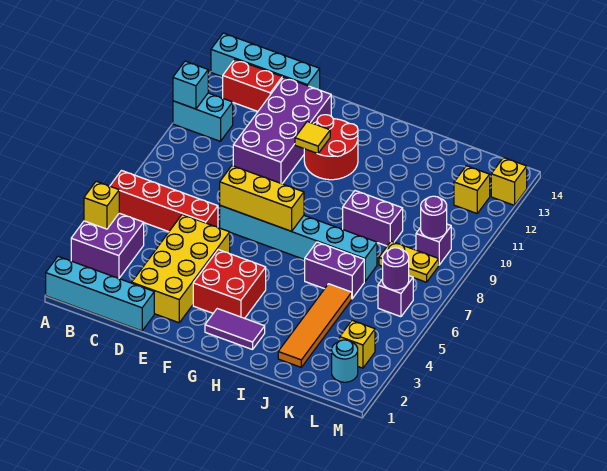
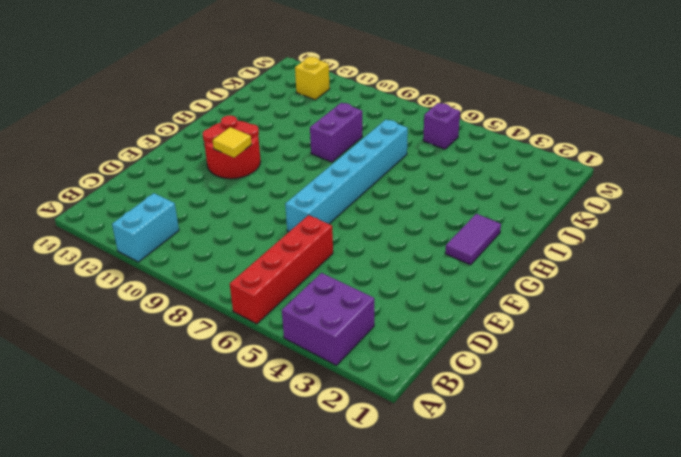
none -> cyan brick A1:D1 level 1
none -> cyan brick A14:D14 level 1
none -> red brick B13:C13 level 1

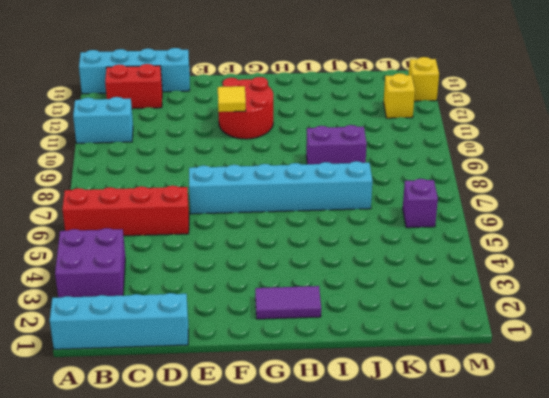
none -> yellow brick D2:E5 level 1
none -> purple brick D10:E13 level 1
none -> red brick F3:G4 level 1

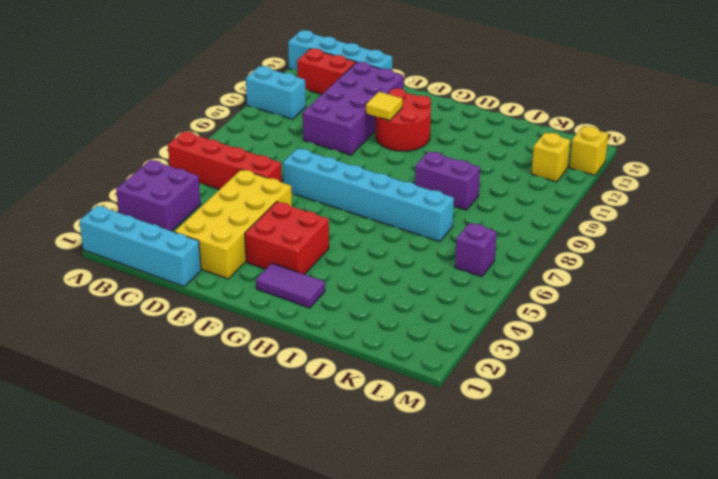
none -> purple brick I6:J6 level 1
none -> orange tile J2:J5 level 1
none -> yellow plate K8:L8 level 1

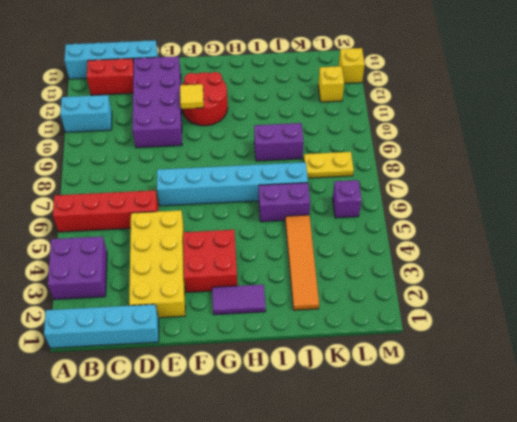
none -> cyan round brick L2 level 1
none -> yellow brick L3 level 1
none -> purple brick L9 level 1

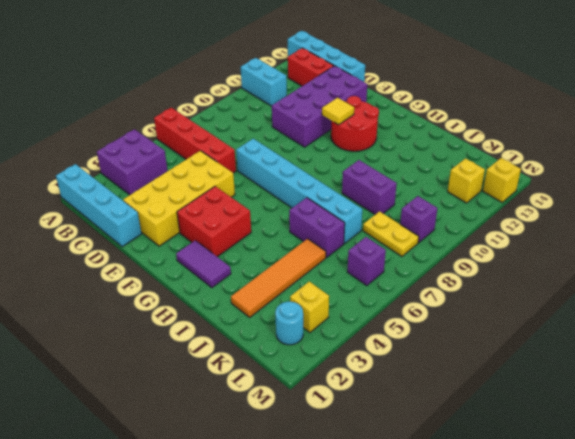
none -> yellow brick A4 level 2
none -> cyan brick A11 level 2
none -> yellow brick E7:G7 level 2

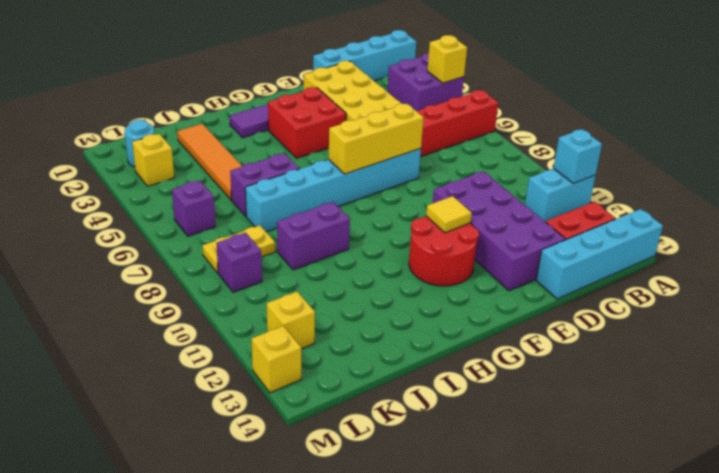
none -> purple round brick L6 level 2
none -> purple round brick L9 level 2

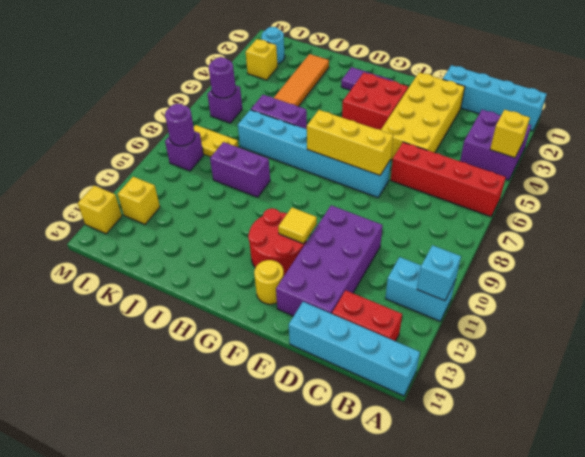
yellow round brick F13 level 1 -> none

